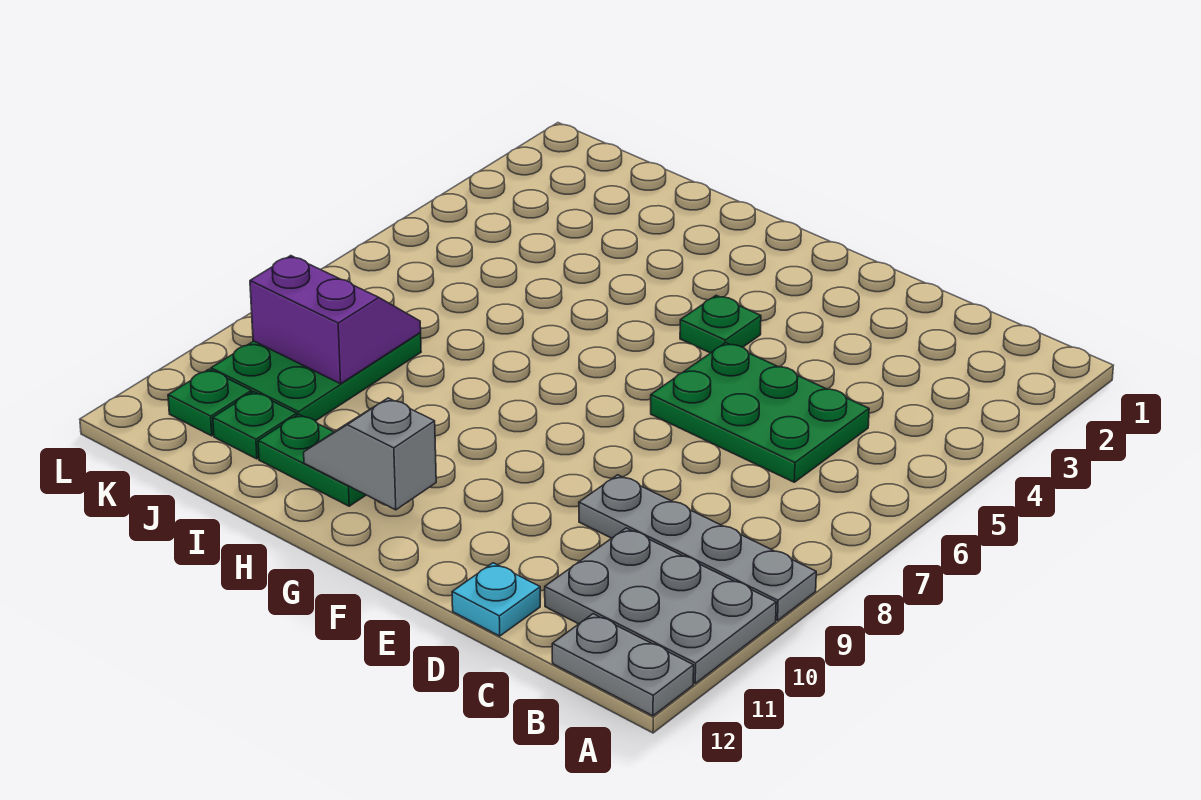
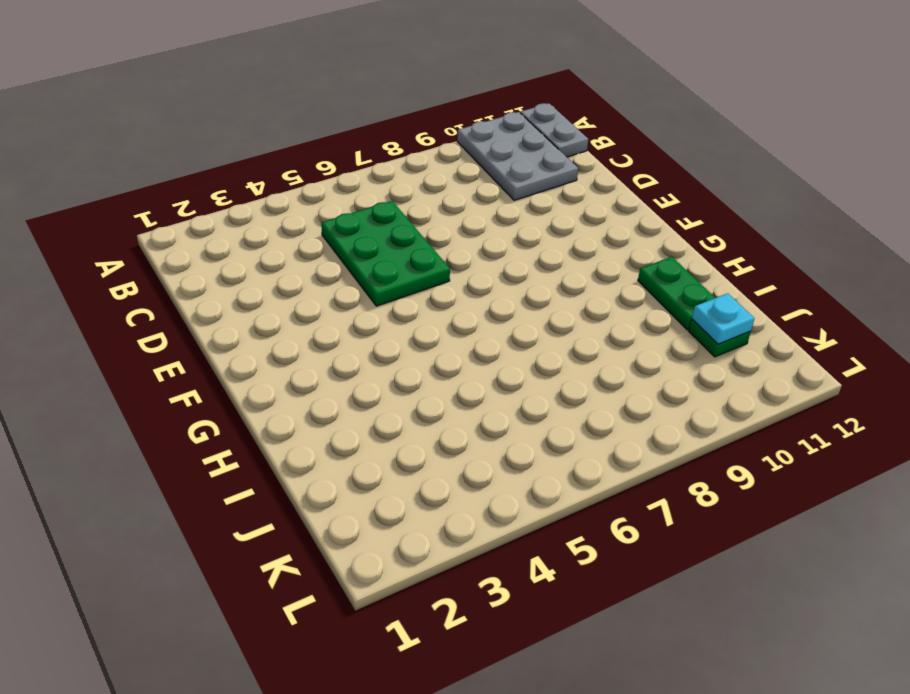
cyan plate J11 level 2 -> cyan plate D12 level 1
none -> grey plate A9:D9 level 1
none -> green plate F4 level 1
none -> green plate J8:K10 level 1

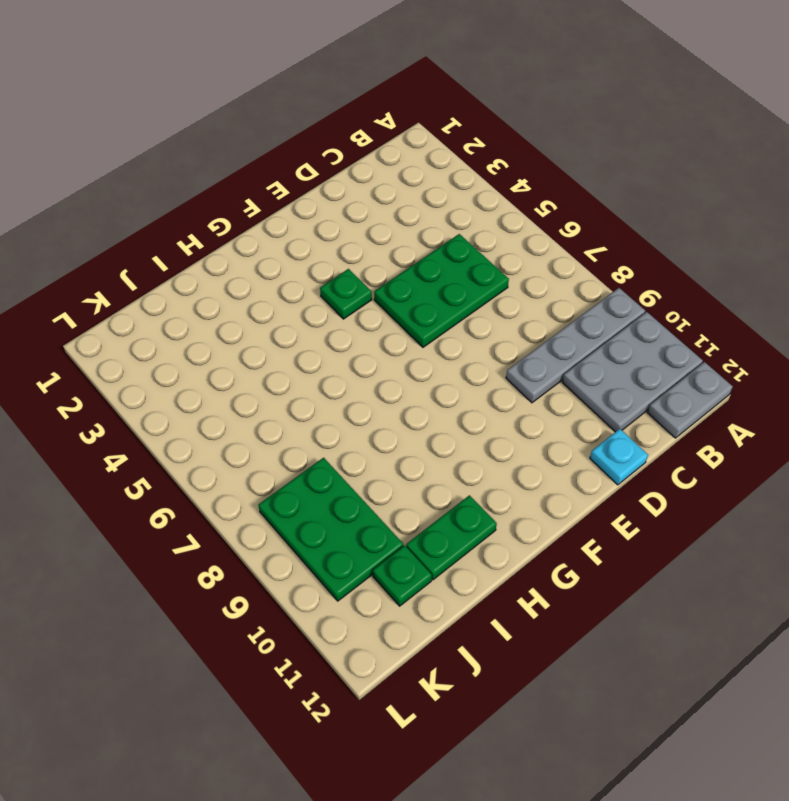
none -> green plate K11 level 1
none -> grey slope G11:H11 level 2 top G
none -> purple slope J8:K9 level 2 top 9

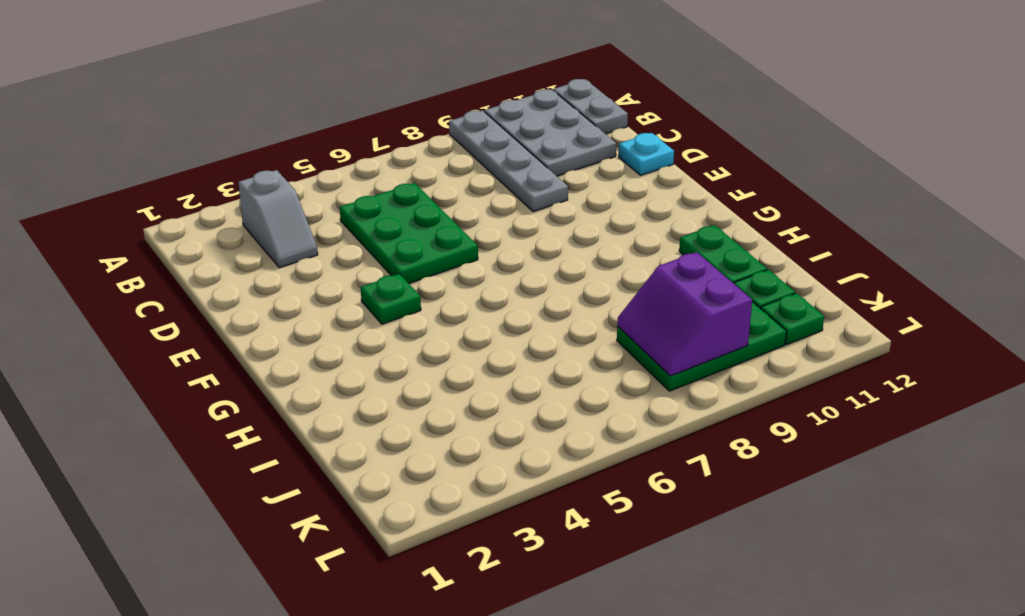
grey slope B3:C3 level 1 top B -> grey slope G11:H11 level 2 top G

